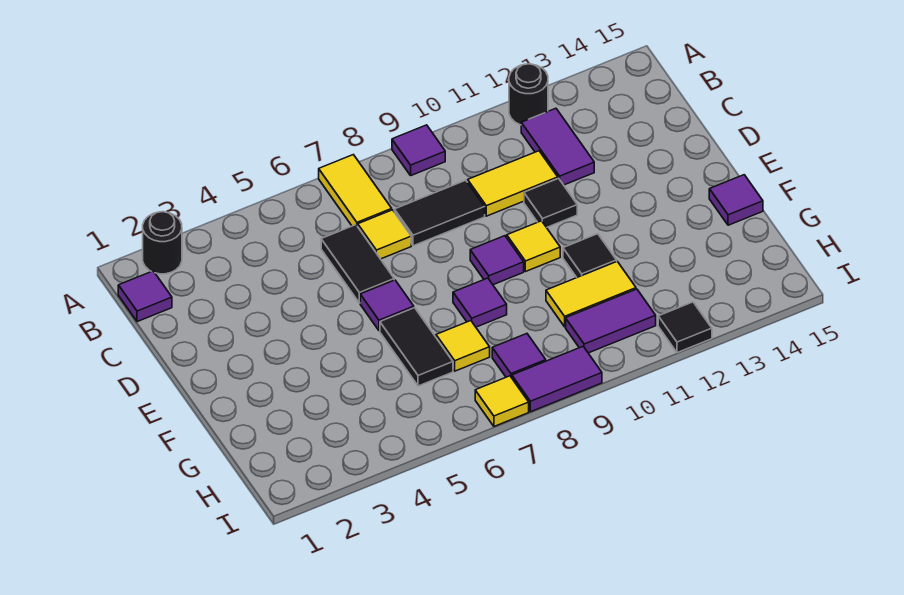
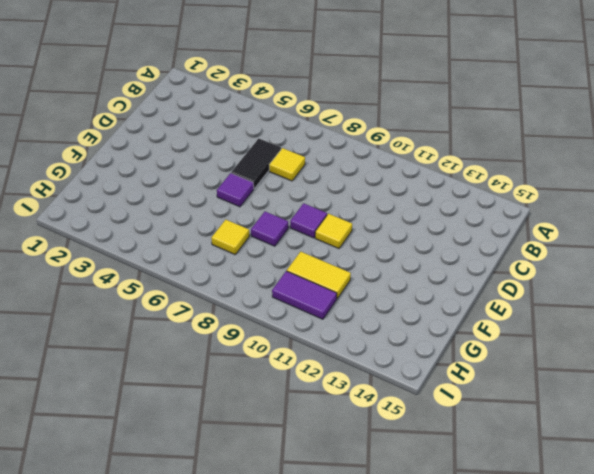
none -> black round brick A2 level 1
none -> yellow tile A7:B7 level 1
none -> purple tile A9 level 1

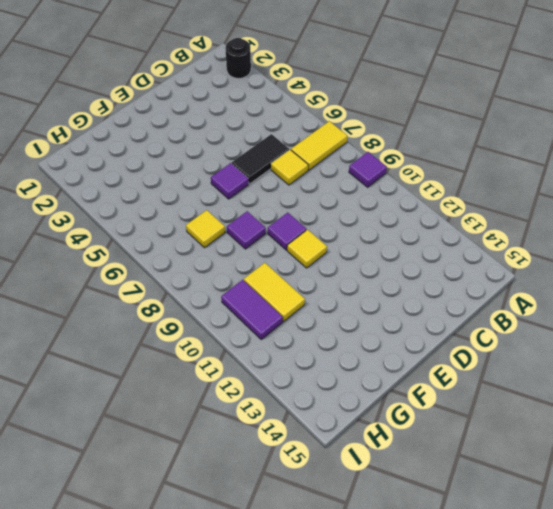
none -> black round brick A12 level 1
none -> purple tile B1 level 1
none -> purple tile B12:C12 level 1

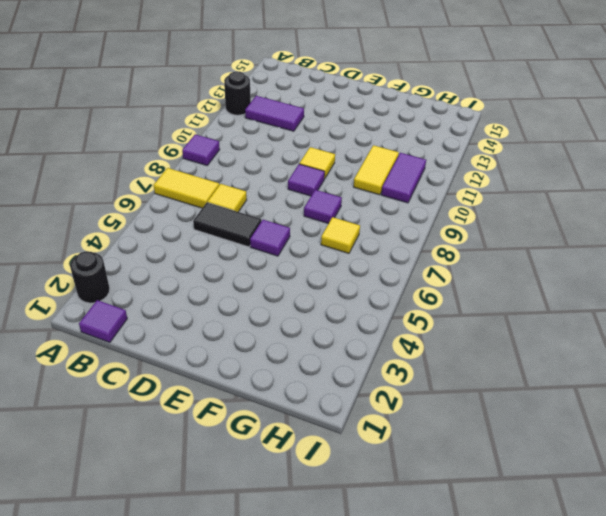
none -> black tile C8:C9 level 1
none -> yellow tile C10:C11 level 1
none -> black tile D11 level 1

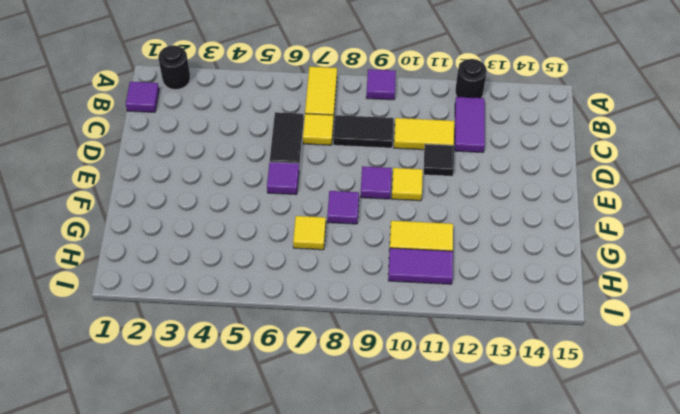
none -> black tile F6:G6 level 1
none -> black tile F11 level 1
none -> purple tile F15 level 1

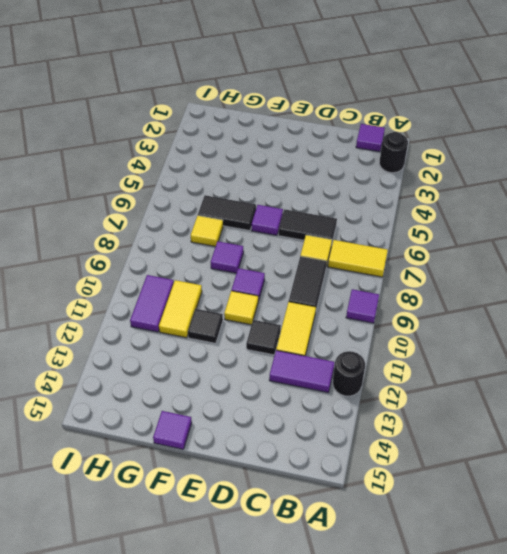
none -> purple tile H8 level 1
none -> yellow tile I7 level 1
none -> purple tile I8:I9 level 1

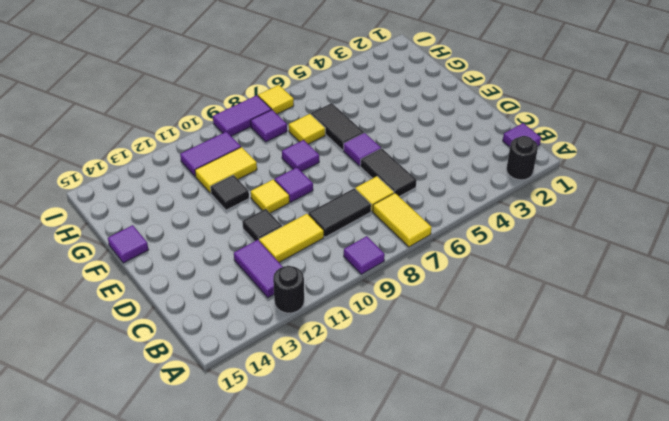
none -> black tile I12 level 1

